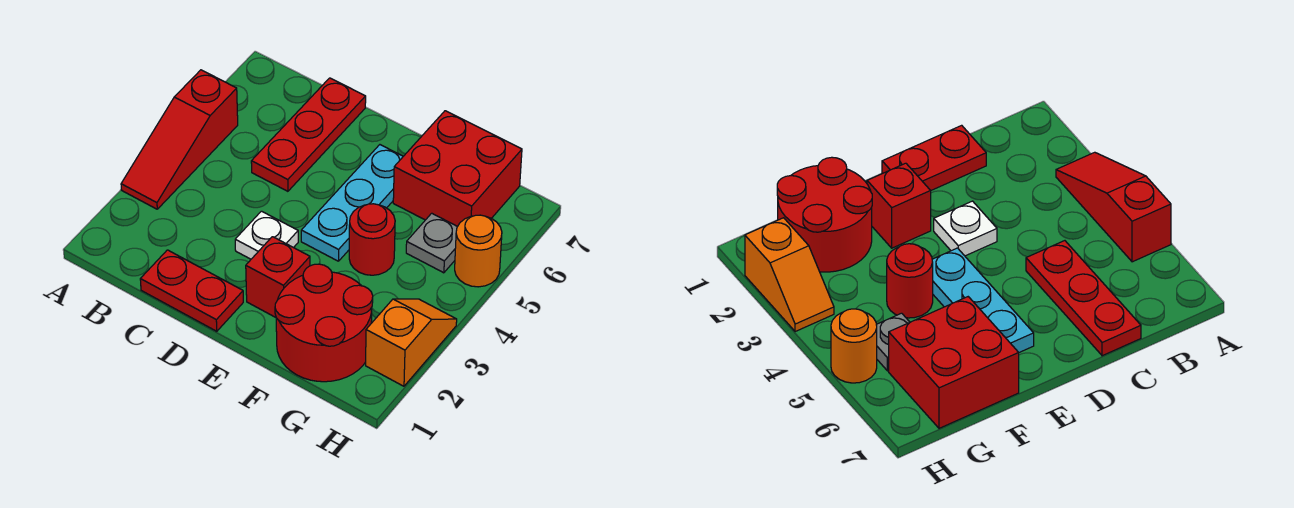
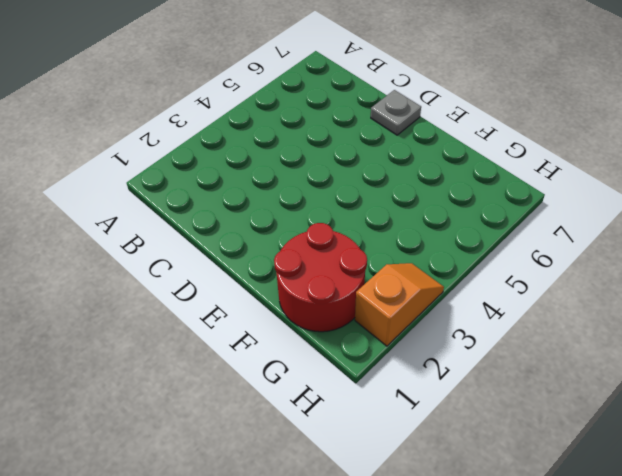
grey plate D7 level 1 -> grey plate G5 level 1
none -> red slope A3:A5 level 1 top 5
none -> red plate C1:D1 level 1
none -> red plate C5:C7 level 1

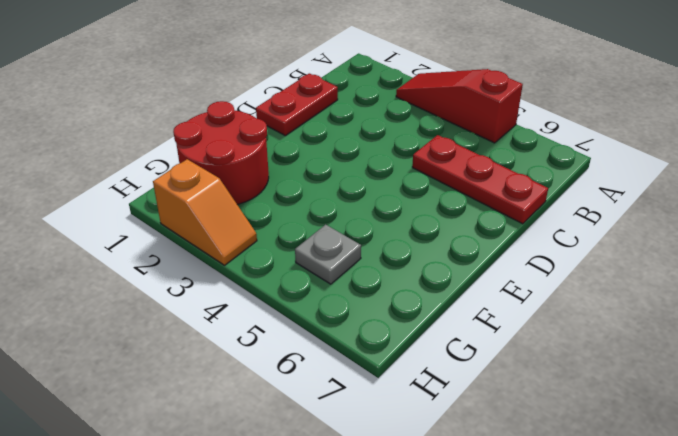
none -> white plate D3 level 1
none -> red brick E2 level 1
none -> cyan plate E4:E6 level 1

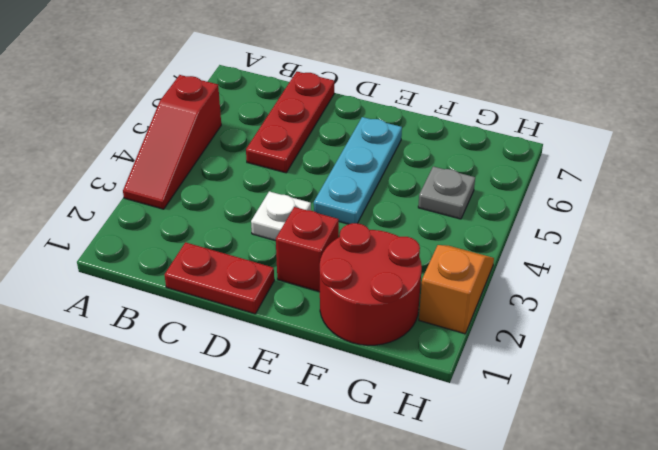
none -> red round brick F4 level 1
none -> red brick F6:G7 level 1
none -> orange round brick H5 level 1

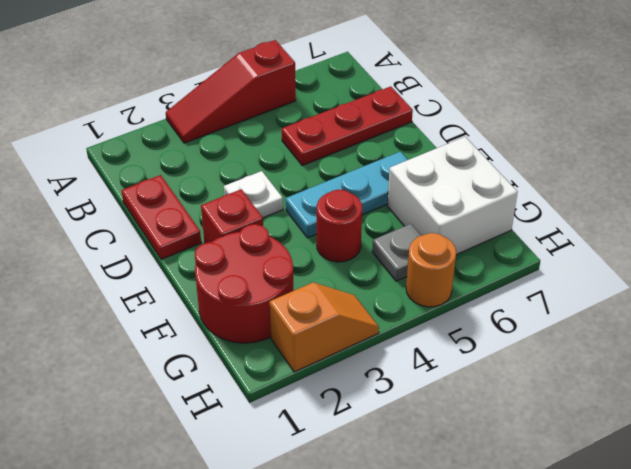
white brick F6:G7 level 1 -> red brick F6:G7 level 1

